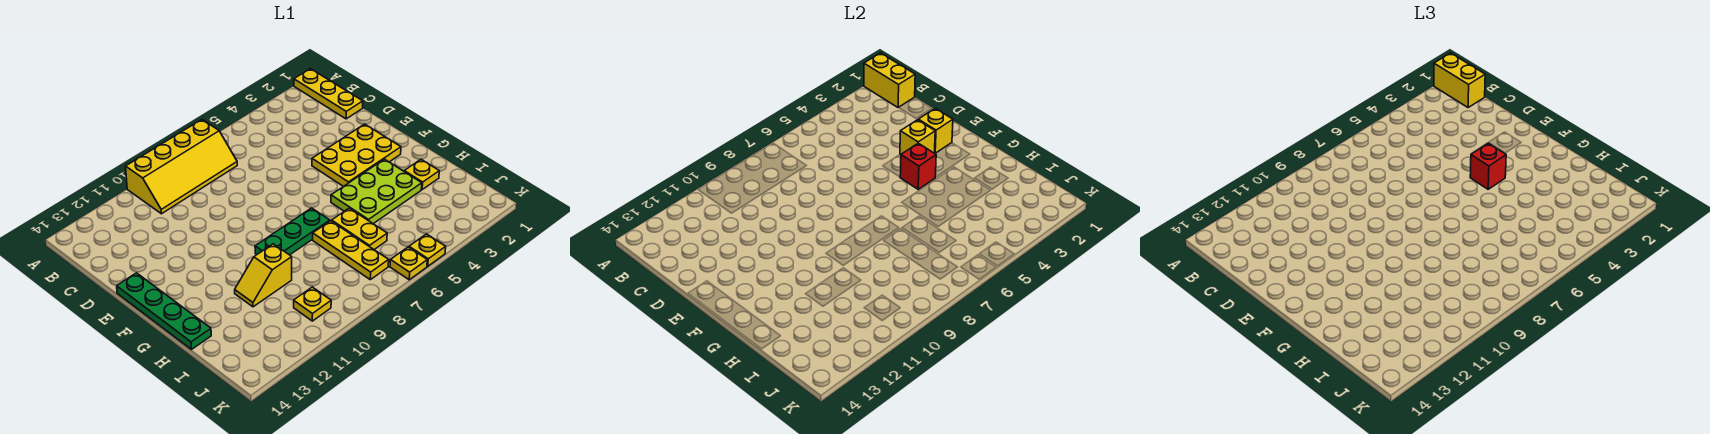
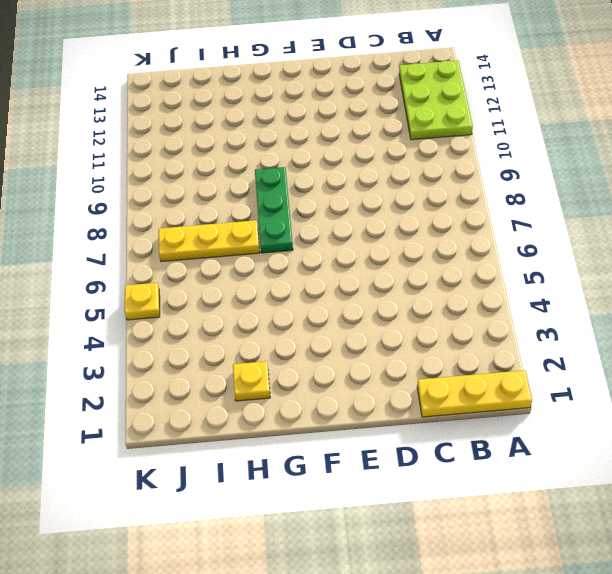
lime plate A11:B13 level 1 -> lime plate G3:H5 level 1
none -> yellow slope A7:B10 level 1 top A
none -> yellow plate E2:F4 level 1
none -> green plate E14:H14 level 1

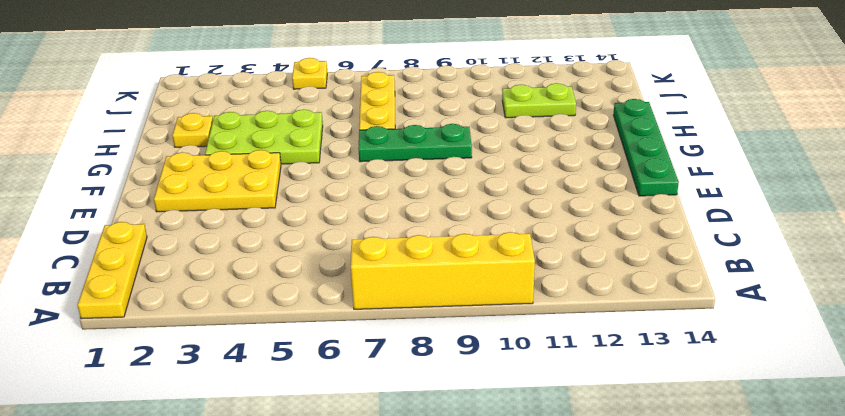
lime plate I11:I12 level 1 -> none
none -> yellow plate H6:I6 level 1
none -> yellow slope H10:H11 level 1 top 10
none -> yellow plate J10 level 1

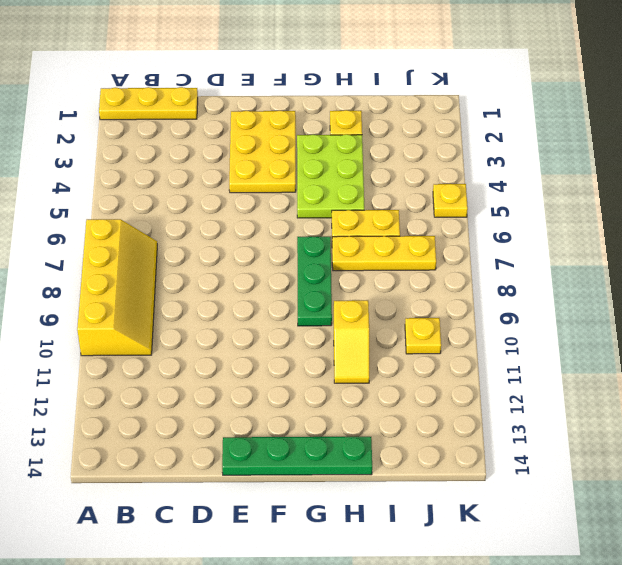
none -> yellow plate K6 level 1
none -> yellow brick A1:B1 level 2
none -> yellow brick E2 level 2

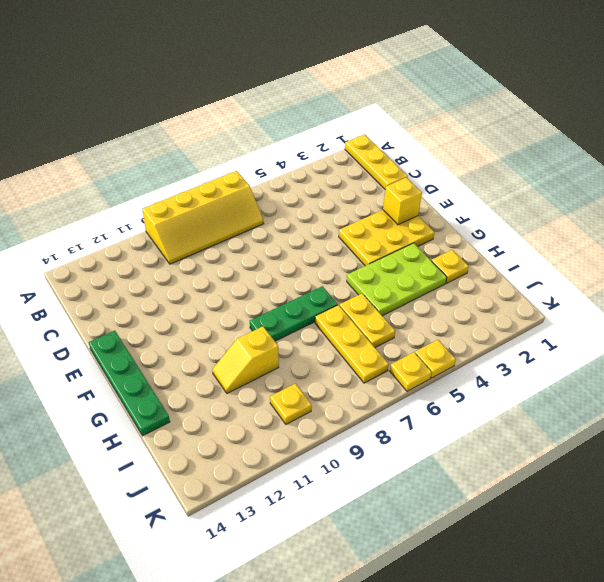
none -> yellow brick A1:B1 level 2
none -> yellow brick E3 level 2
none -> red brick F4 level 2

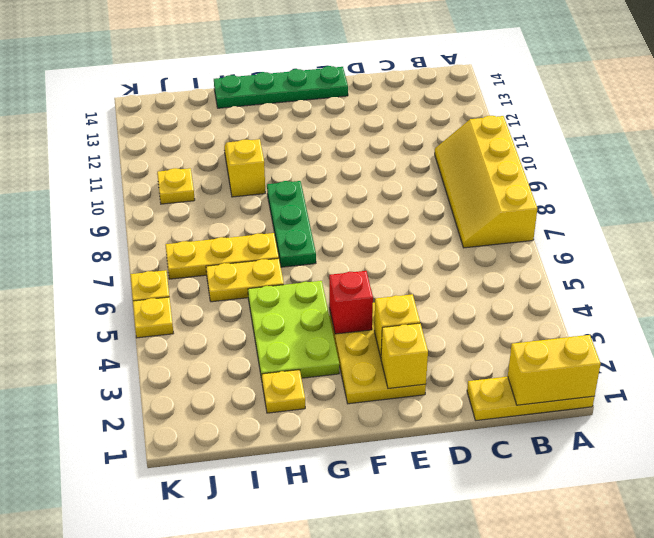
none -> yellow brick A1:B1 level 3
none -> red brick F4 level 3

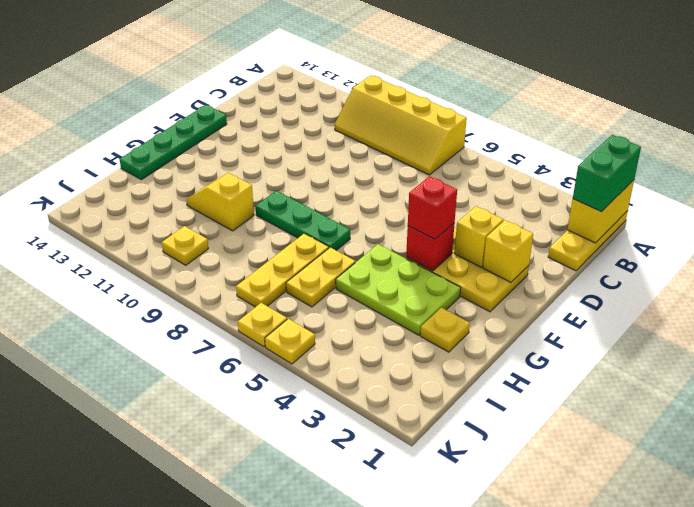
green brick A1:B1 level 3 -> yellow brick A1:B1 level 3

